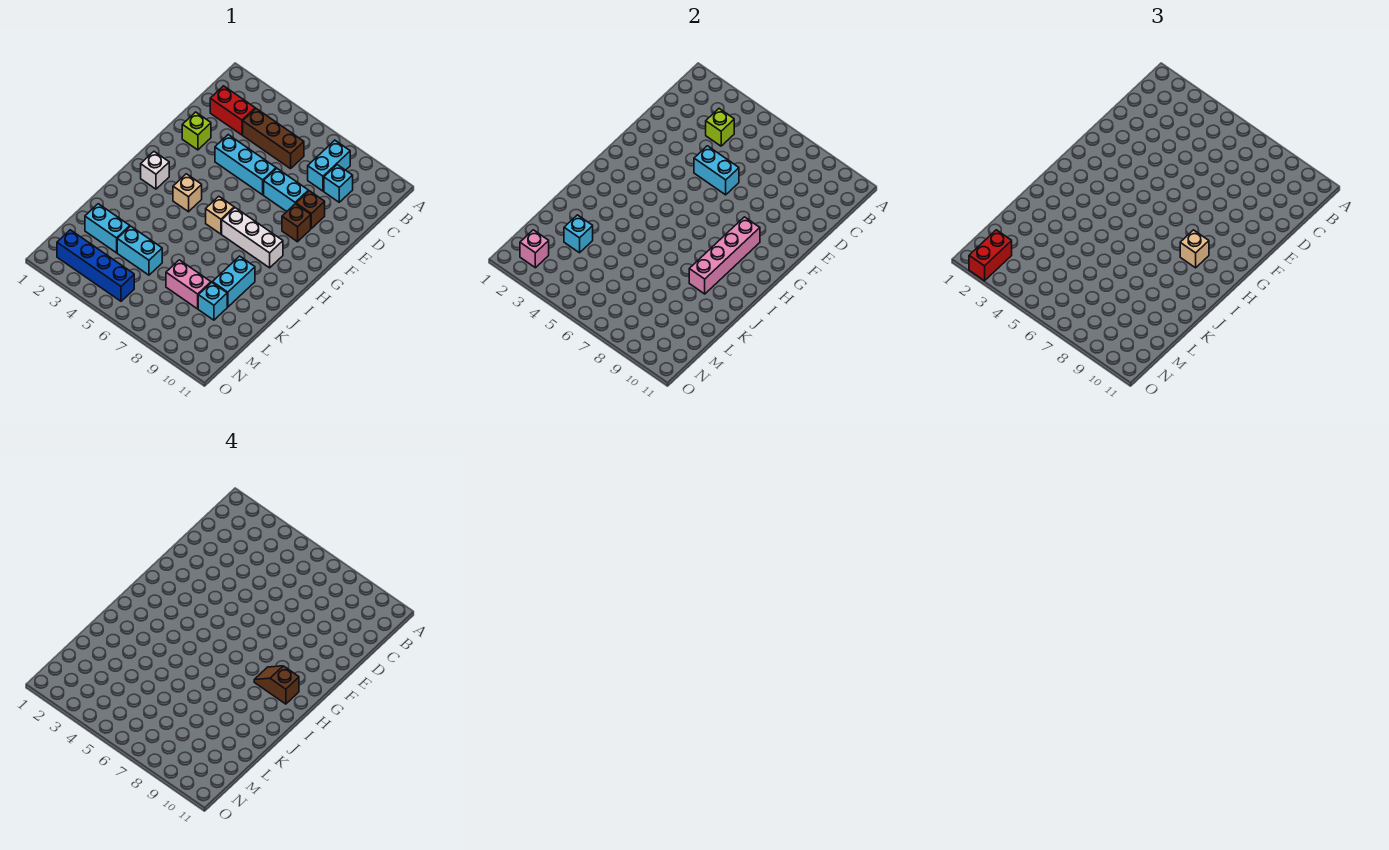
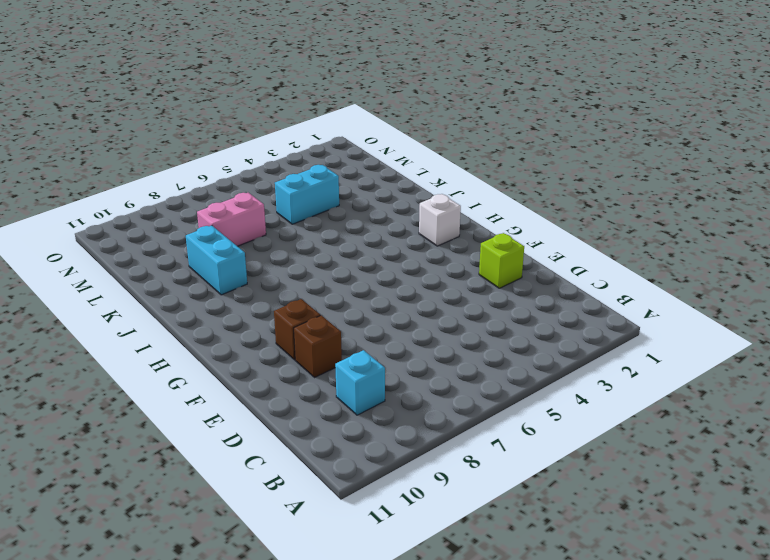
none -> cyan brick B8:C8 level 1
none -> red brick C2:C3 level 1
none -> brown brick C4:C6 level 1

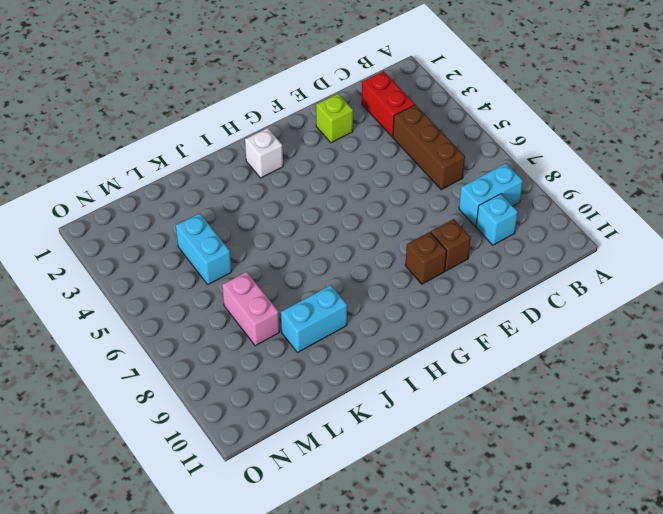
none -> cyan brick E4:E6 level 1
none -> cyan brick E7:E8 level 1
none -> tan brick H4 level 1

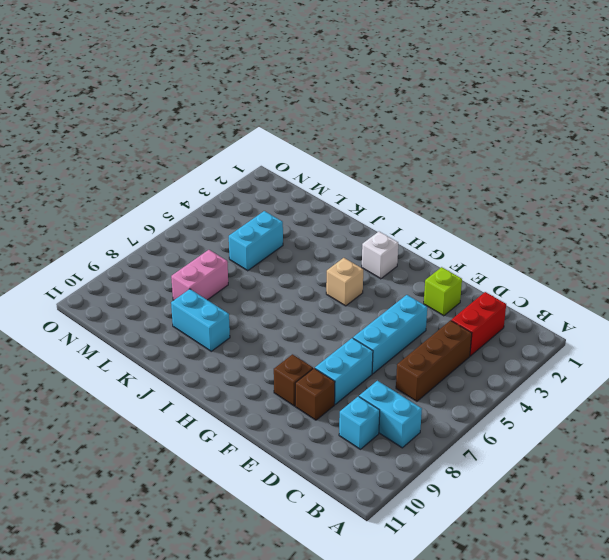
none -> tan brick H6 level 1
none -> white brick H7:H9 level 1
none -> cyan brick L2:L3 level 1

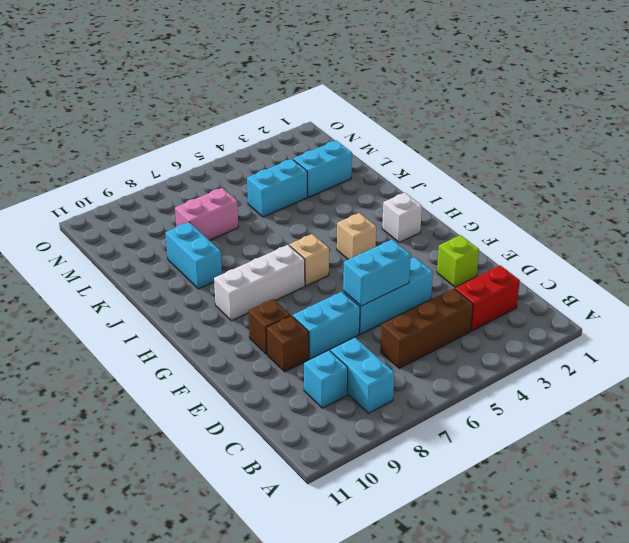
none -> cyan brick L9 level 1
none -> blue brick N2:N5 level 1
none -> lime brick C4 level 2

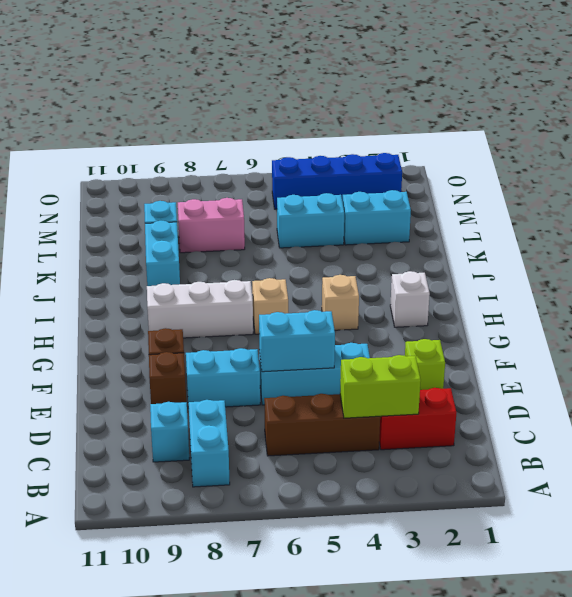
lime brick C3:C4 level 2 -> lime brick C4 level 2
none -> pink brick G9:J9 level 2
none -> cyan brick L3 level 2
none -> pink brick N2 level 2

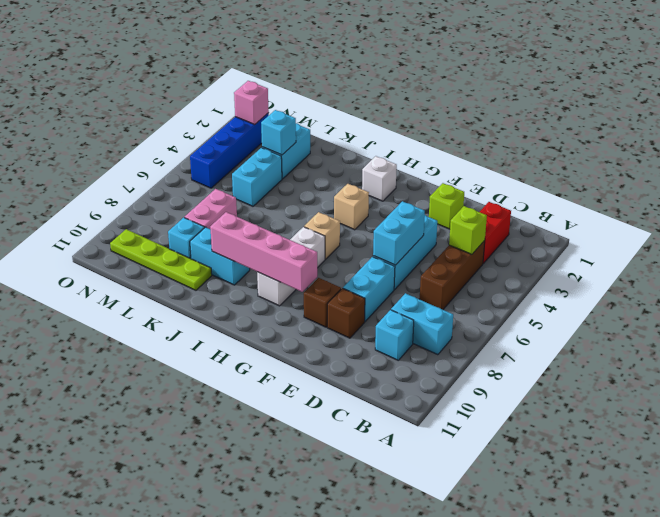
lime plate K10:N10 level 1 -> none
none -> tan brick H9 level 3
none -> red brick N2:O2 level 3
none -> brown slope H9:H10 level 4 top 10

